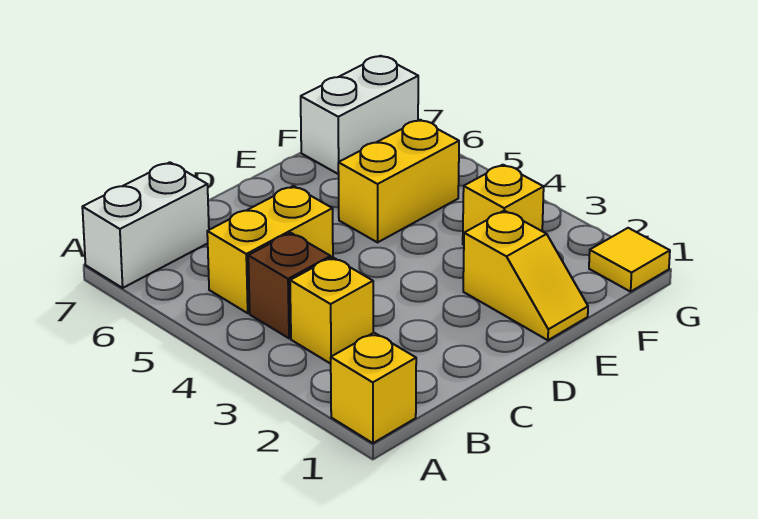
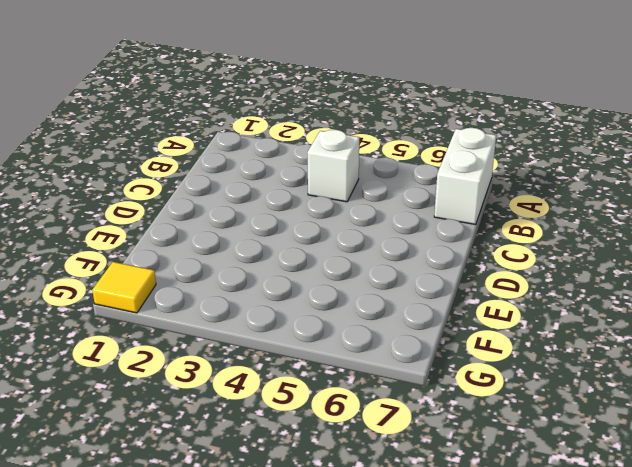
white brick B4 level 1 -> brown brick B4 level 1
none -> yellow brick A1 level 1
none -> yellow brick B3 level 1

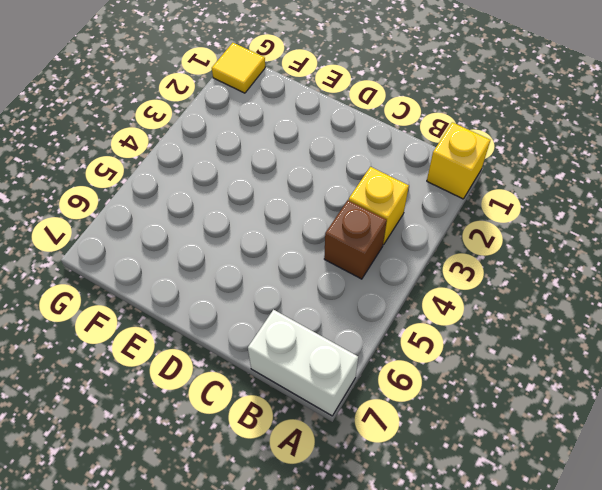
none -> yellow brick B5:C5 level 1
none -> yellow slope E1:E2 level 1 top 2

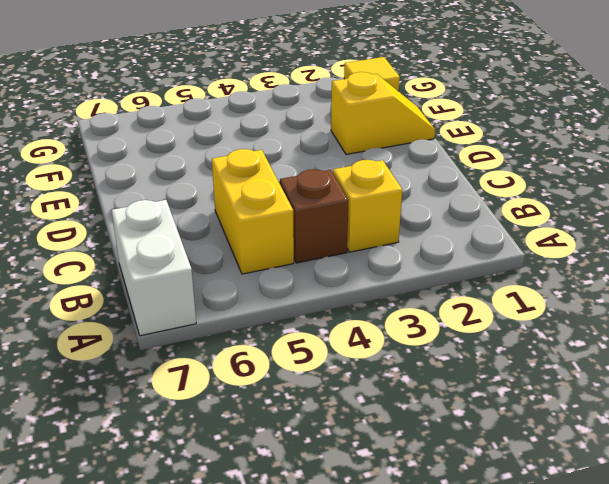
none -> yellow brick A1 level 1
none -> yellow brick E5:F5 level 1

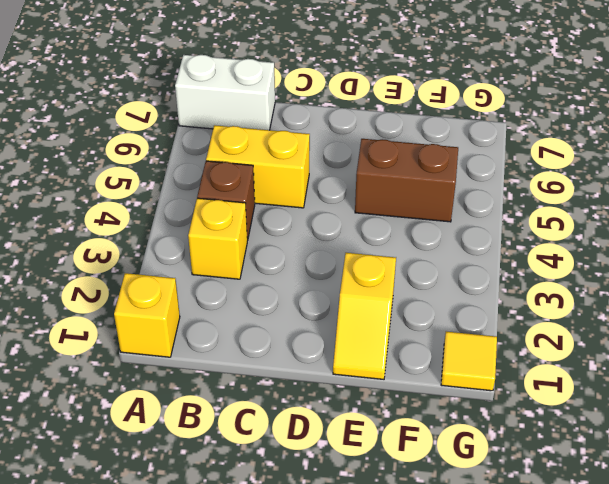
brown brick E5:F5 level 1 -> yellow brick E5:F5 level 1
none -> yellow brick F3 level 1
none -> white brick F7:G7 level 1

